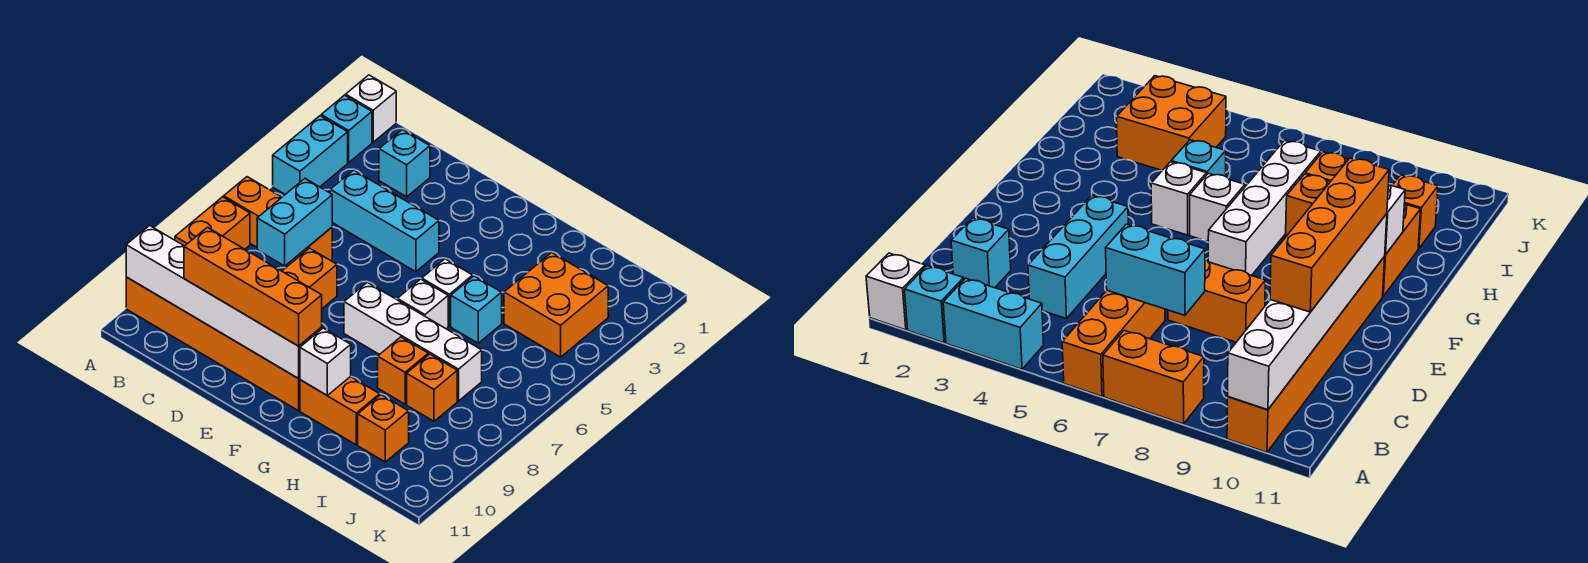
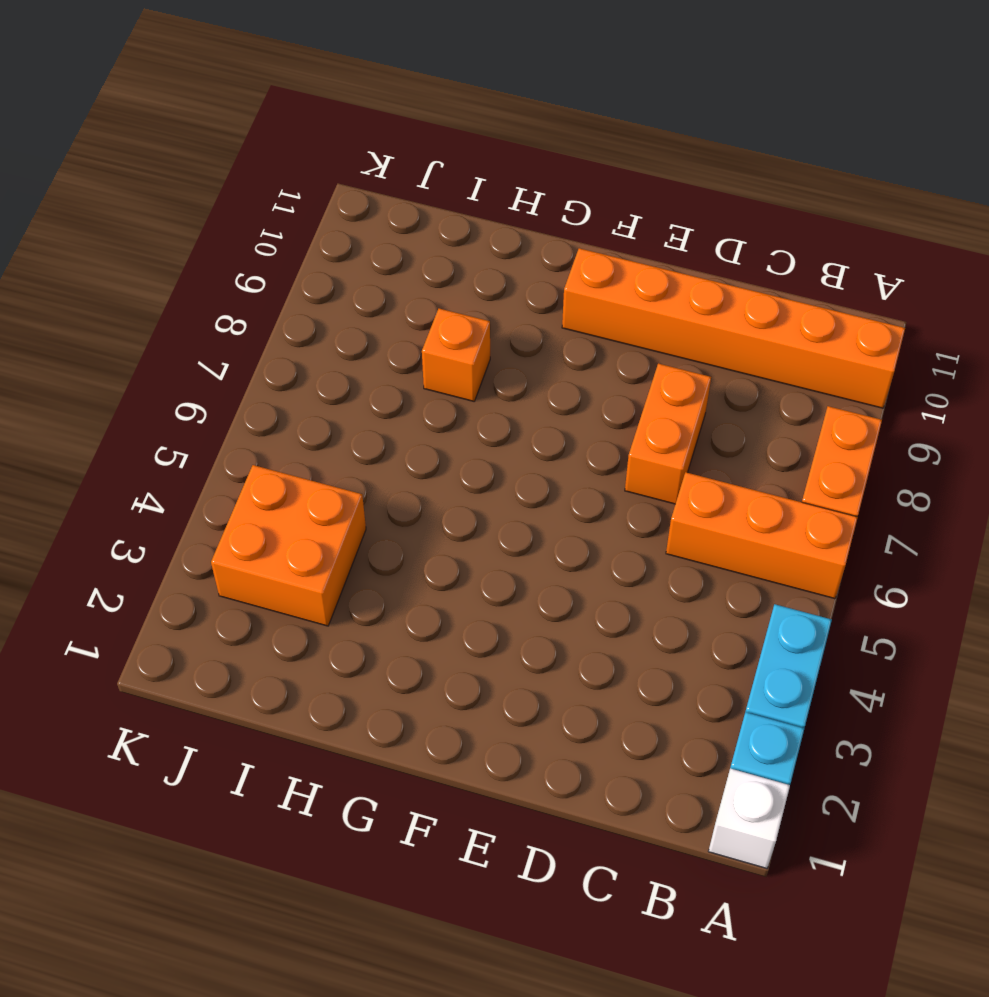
none -> cyan brick C2 level 1
none -> cyan brick C4:E4 level 1
none -> white brick F7:I7 level 1

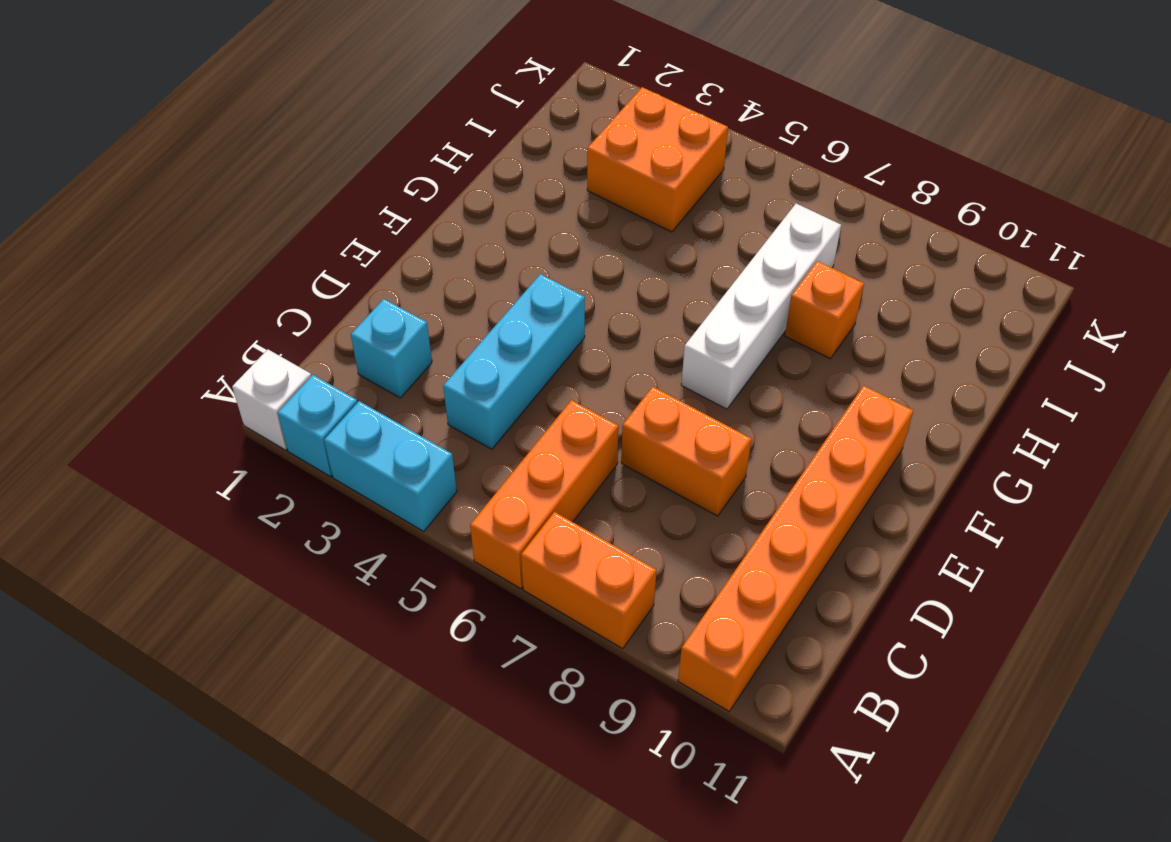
none -> white brick G5 level 1
none -> white brick G6 level 1
none -> orange brick G10:H10 level 1

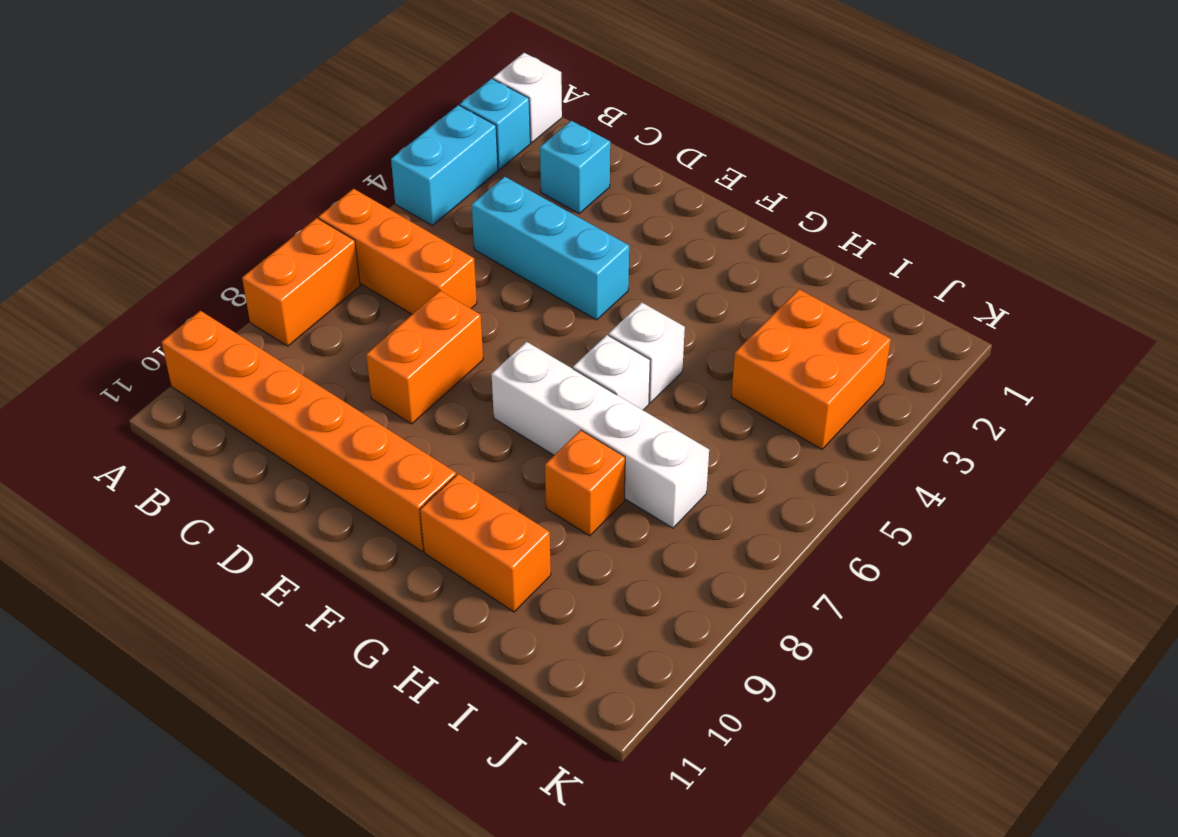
none -> cyan brick H5 level 1
none -> orange brick I8 level 1
none -> orange brick I10 level 1

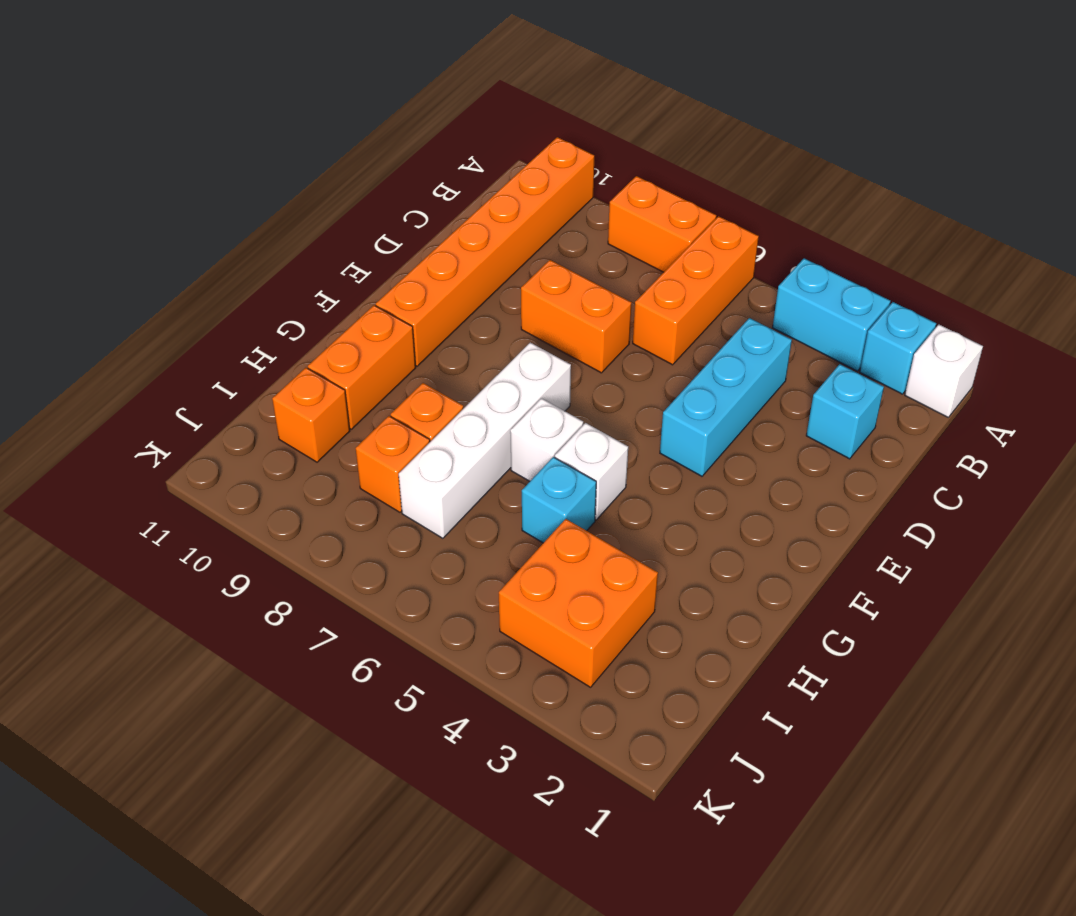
none -> white brick A10:F10 level 2
none -> cyan brick C6:C7 level 2
none -> white brick G10 level 2

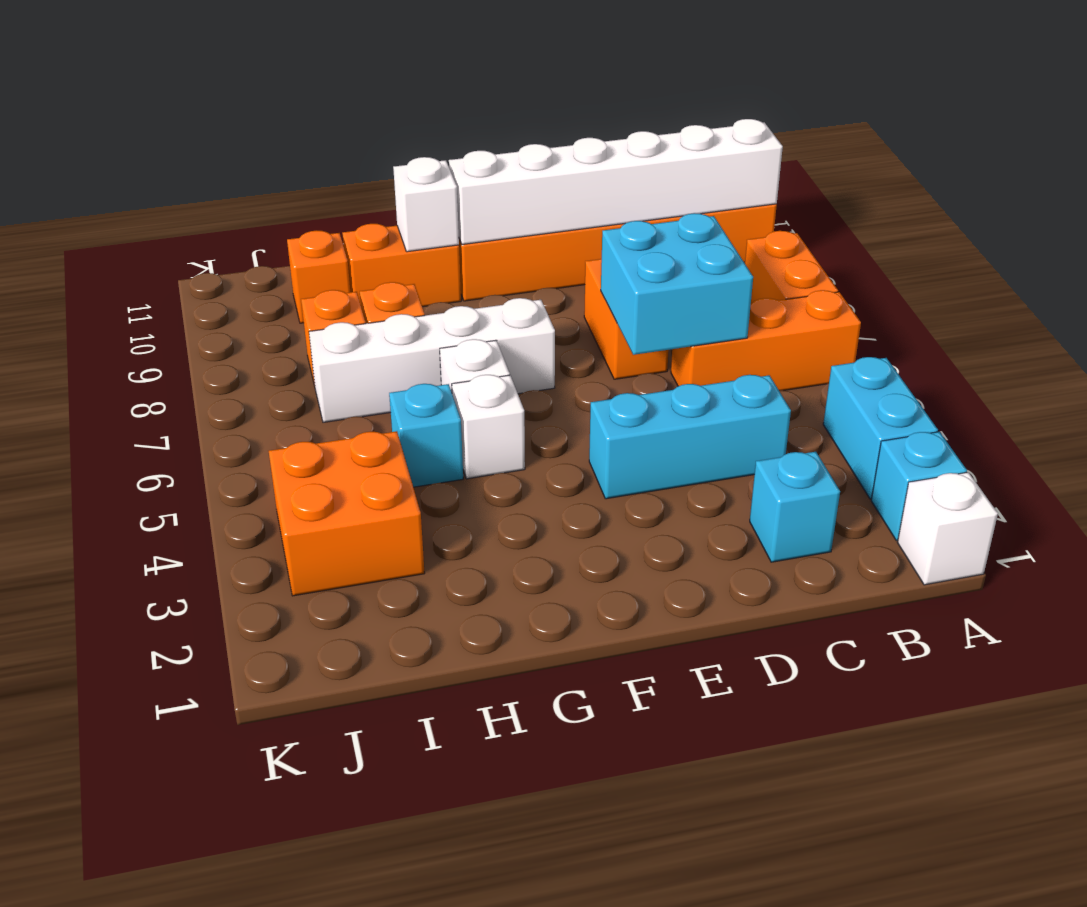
cyan brick C6:D7 level 2 -> cyan brick C6:C7 level 2
none -> orange brick C10:F10 level 3

